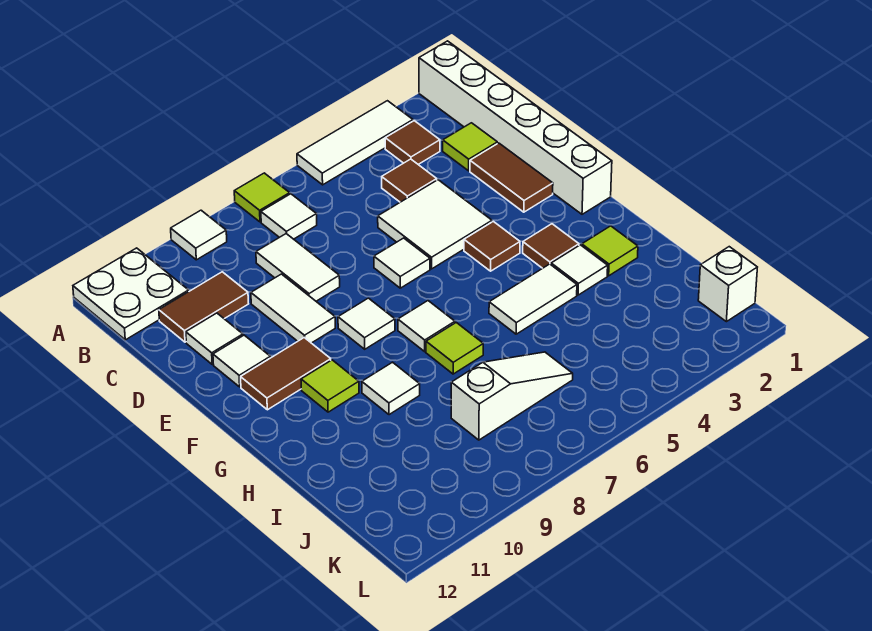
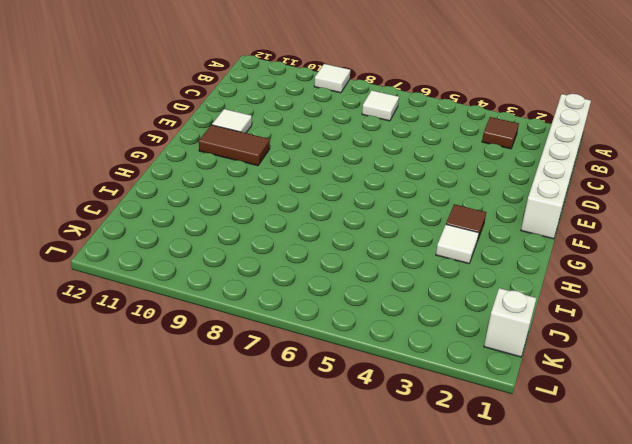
none -> white tile A3:A5 level 1
none -> lime tile A7 level 1
none -> white plate A11:B12 level 1
none -> lime tile C2 level 1

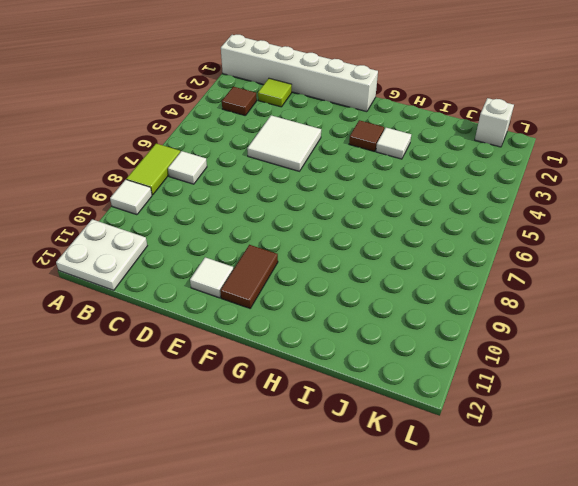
lime tile A7:A8 level 1 -> lime tile A7 level 1
none -> white tile A3:A5 level 1
none -> brown tile C4 level 1
none -> white tile C8:D8 level 1
none -> brown tile C10:C11 level 1

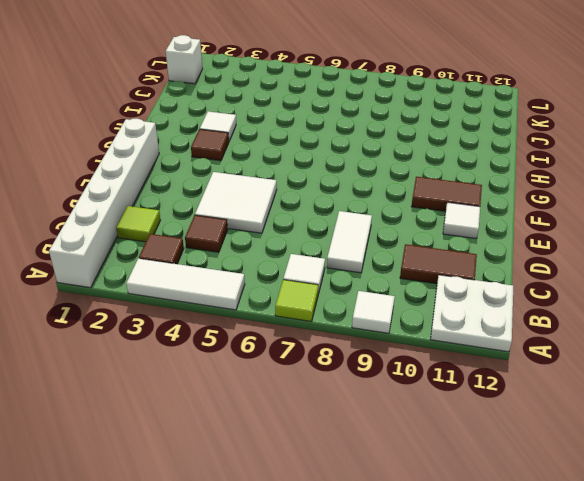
none -> brown tile D2:E2 level 1
none -> white tile D9:E9 level 1
none -> white tile D11 level 1
none -> white tile E6 level 1

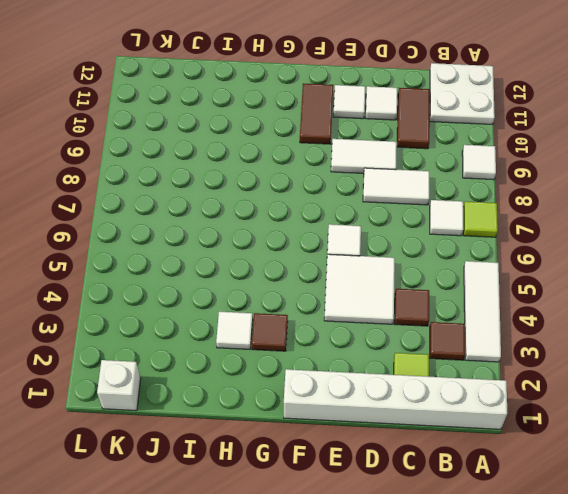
none -> brown tile D2:E2 level 1
none -> brown tile F4 level 1
none -> white tile F8 level 1
none -> white tile G7 level 1

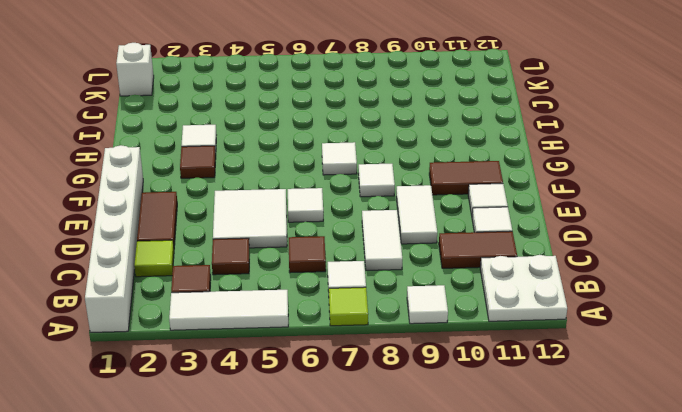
brown tile C6 level 1 -> brown tile F4 level 1
none -> lime tile G10 level 1
none -> lime tile H2 level 1
none -> white tile H4:H5 level 1
none -> lime tile H7 level 1

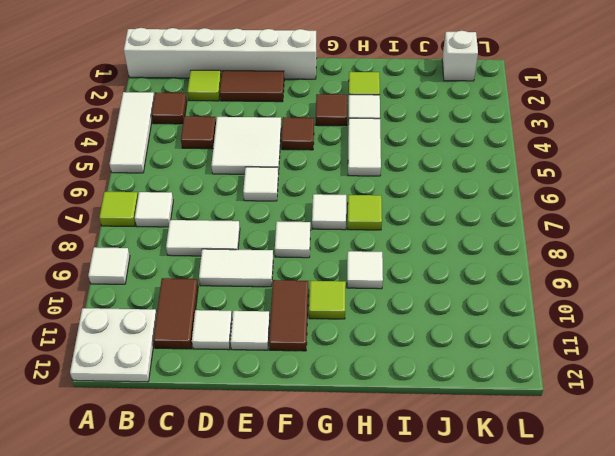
none -> white slope J6:J8 level 1 top 8

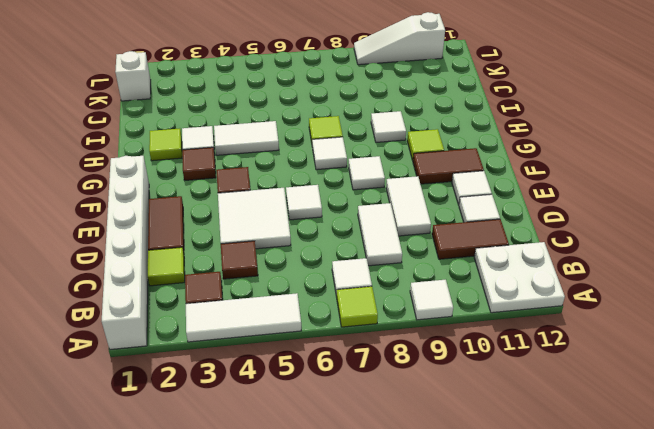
white slope L9:L11 level 1 top 11 -> white slope J6:J8 level 1 top 8

